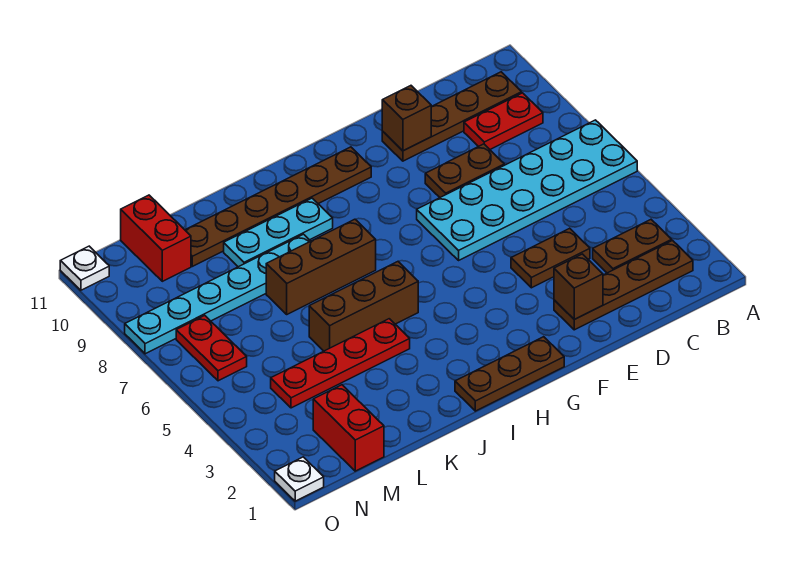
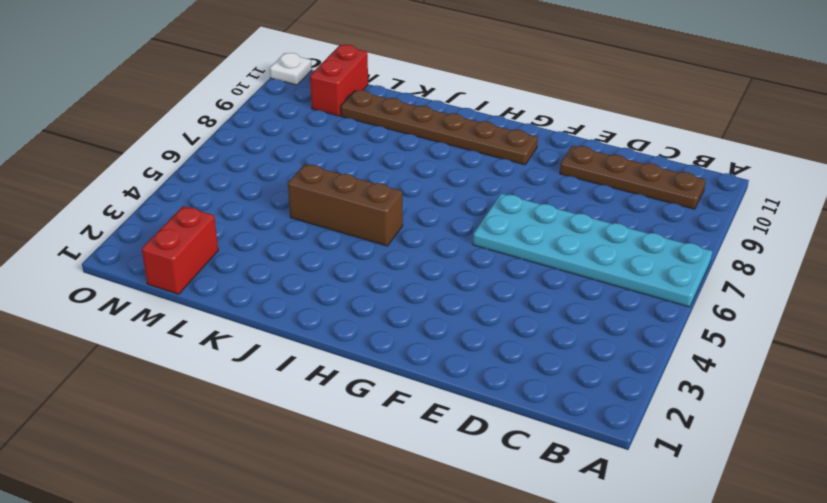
none -> brown plate B2:E2 level 1
none -> brown plate B3:C3 level 1
none -> red plate B9:C9 level 1

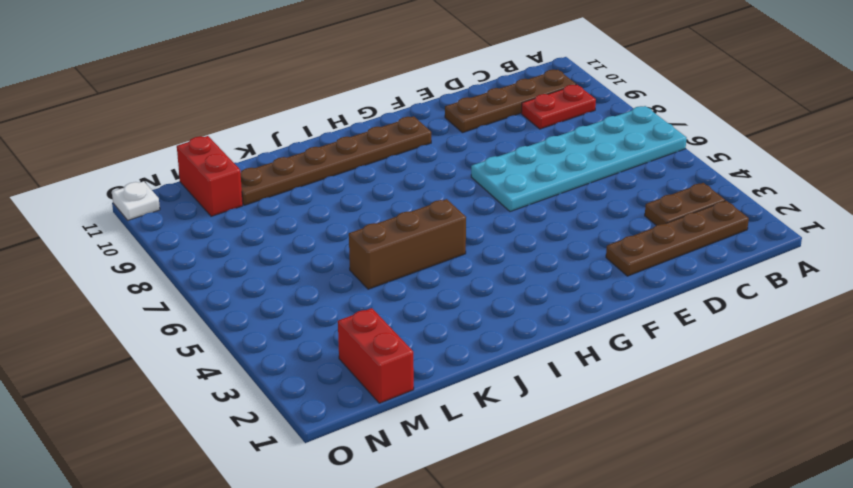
none -> brown plate D4:E4 level 1
none -> brown plate D8:E8 level 1
none -> brown plate G1:I1 level 1

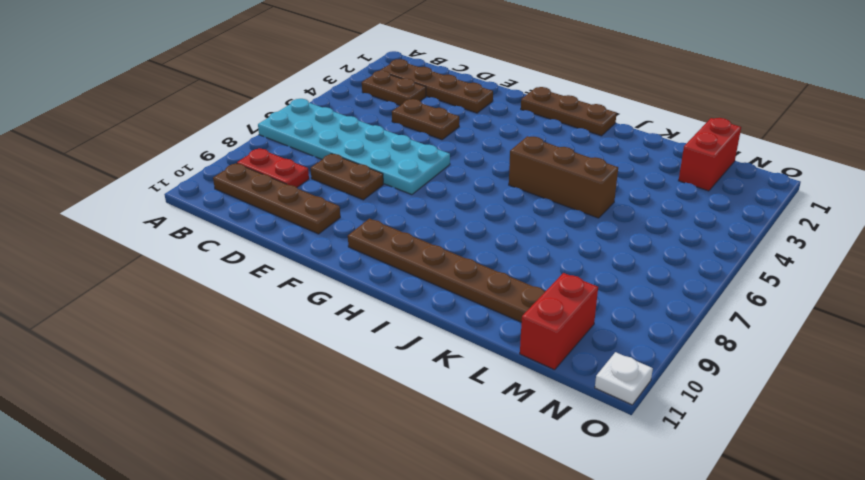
none -> brown brick I7:K7 level 1
none -> cyan plate I9:K9 level 1
none -> red plate J4:M4 level 1

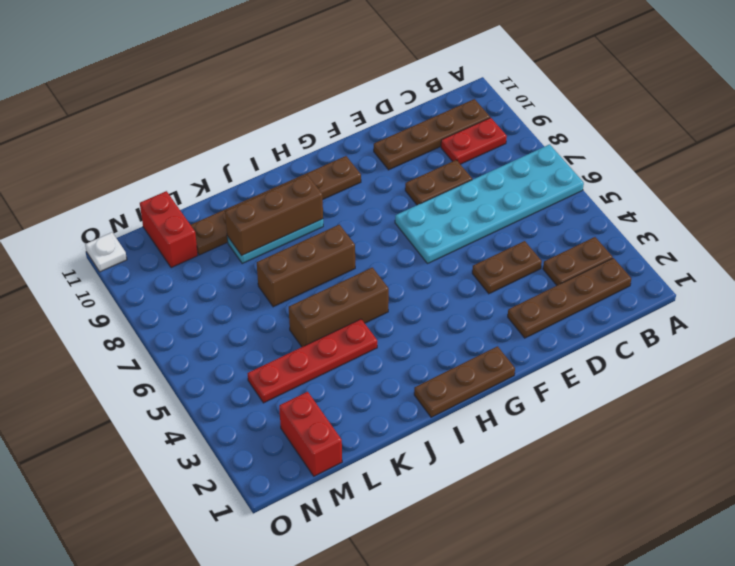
brown brick I9:K9 level 2 -> none
none -> cyan plate J8:O8 level 1
none -> red plate N6:N7 level 1
none -> white plate O1 level 1

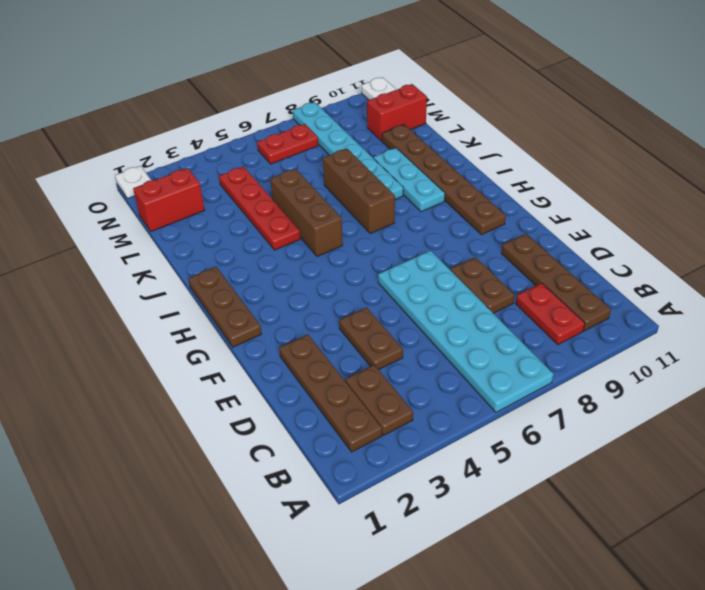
none -> brown brick E2 level 2
none -> brown brick E10 level 2

